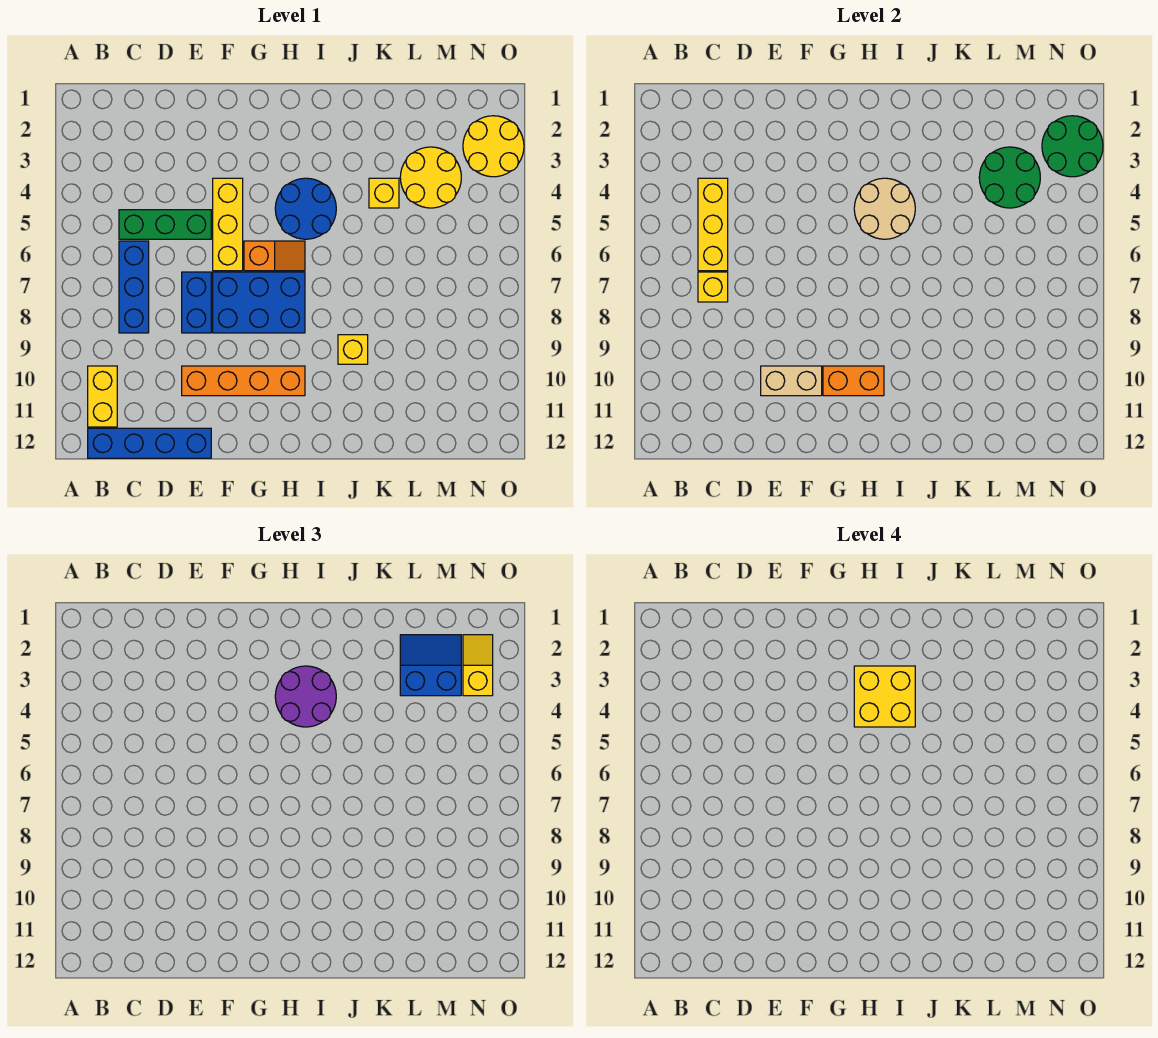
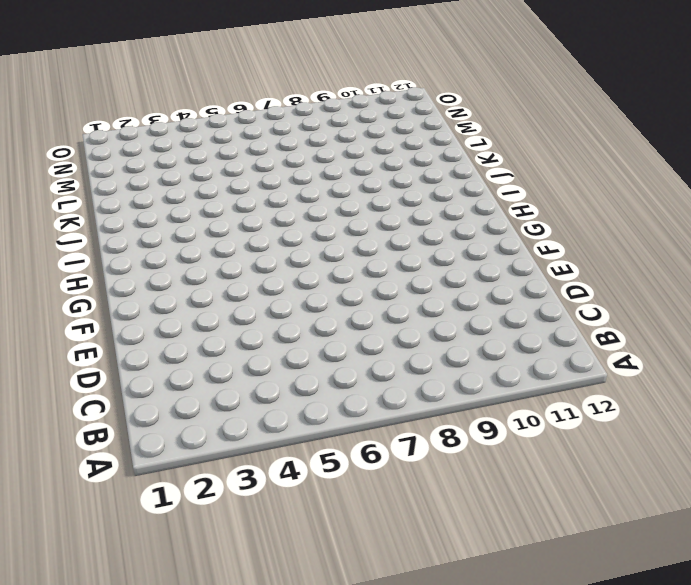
none -> yellow brick B10:B11 level 1
none -> blue brick B12:E12 level 1
none -> green brick C5:E5 level 1

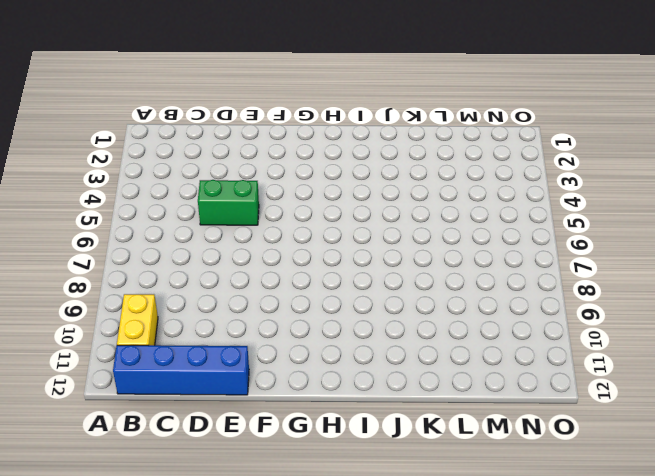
green brick D5:E5 level 1 -> green brick C5:E5 level 1
none -> blue brick C6:C8 level 1
none -> blue brick E7:E8 level 1
none -> orange brick E10:H10 level 1

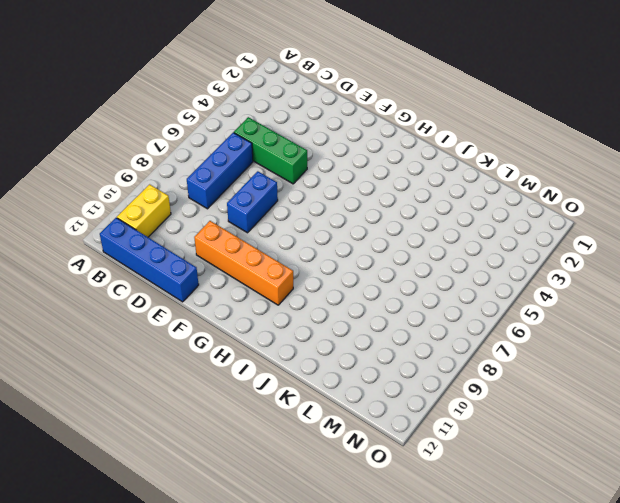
none -> yellow brick F4:F6 level 1
none -> blue brick F7:H8 level 1
none -> orange slope G6:H6 level 1 top G

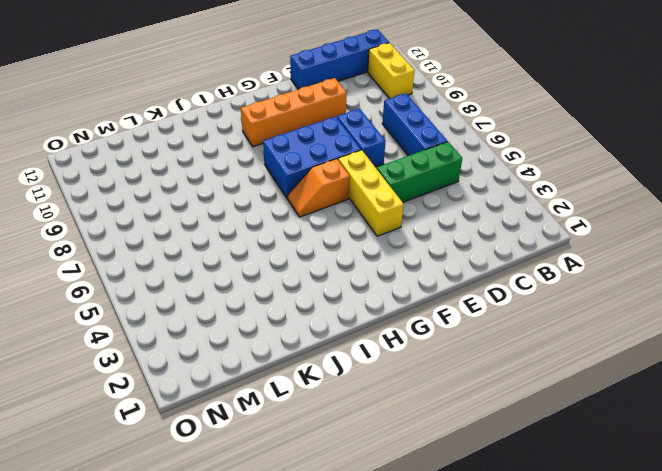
none -> blue round brick H4:I5 level 1
none -> yellow brick J9 level 1
none -> yellow brick K4 level 1

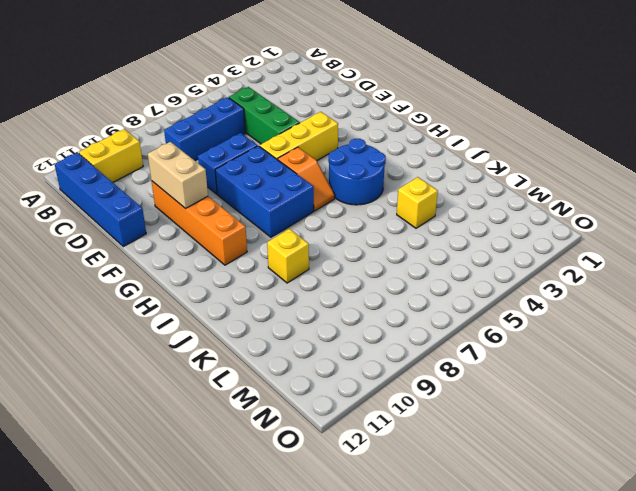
none -> yellow round brick L3:M4 level 1
none -> yellow round brick N2:O3 level 1
none -> yellow brick C4:C6 level 2

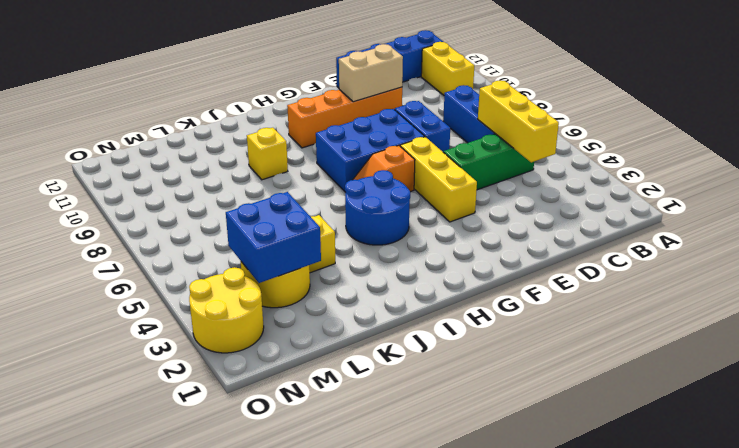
blue brick L3:M4 level 2 -> green round brick L3:M4 level 2
none -> yellow brick C7 level 2
none -> orange brick G10:H10 level 2
none -> tan round brick H4:I5 level 2

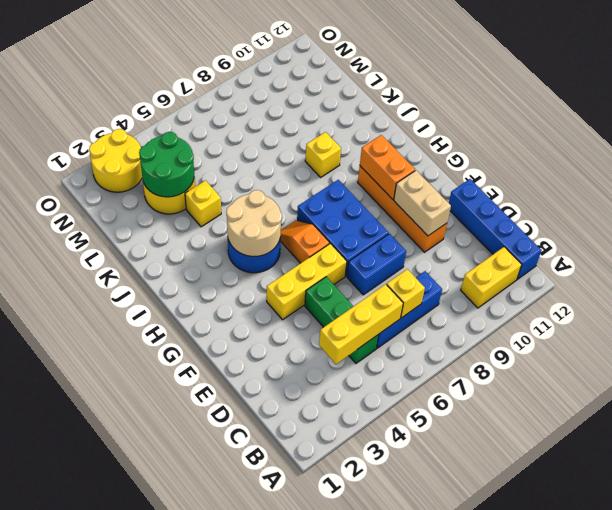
none -> green round brick N2:O3 level 2
none -> purple round brick H3:I4 level 3
none -> blue slope L2:M3 level 3 top 3

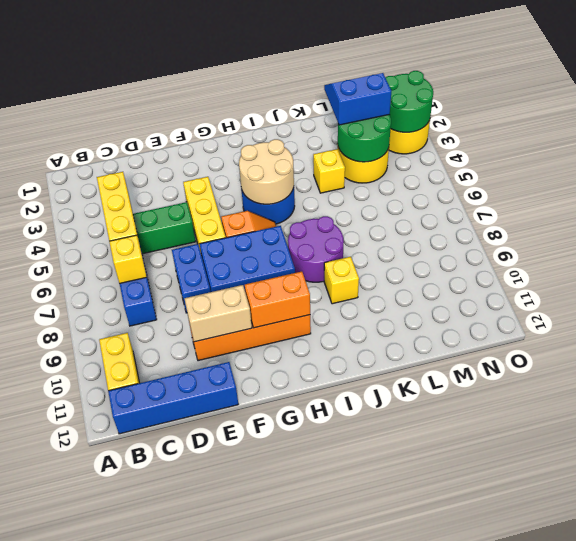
purple round brick I7:J8 level 1 -> purple round brick H3:I4 level 3
none -> yellow slope N2:N3 level 3 top 3
none -> yellow brick H3:I4 level 4

